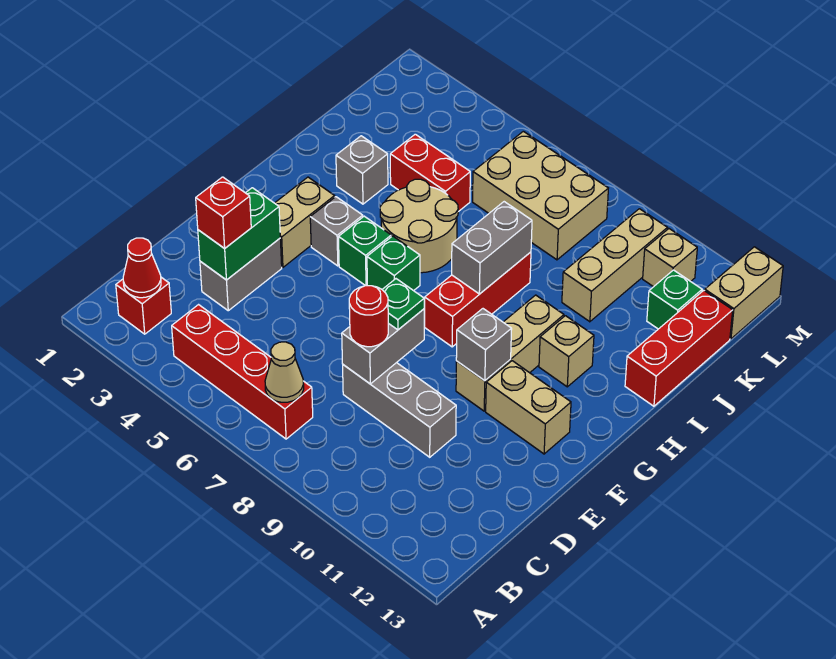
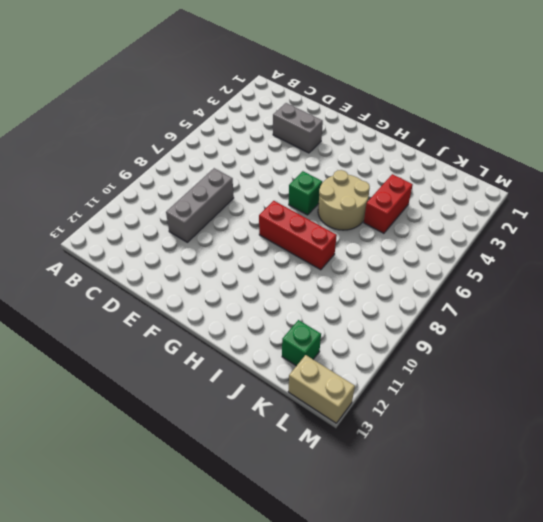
none -> red brick B2 level 1
none -> red brick B4:B7 level 1
none -> tan brick F3:G3 level 1
none -> tan brick F10:H10 level 1

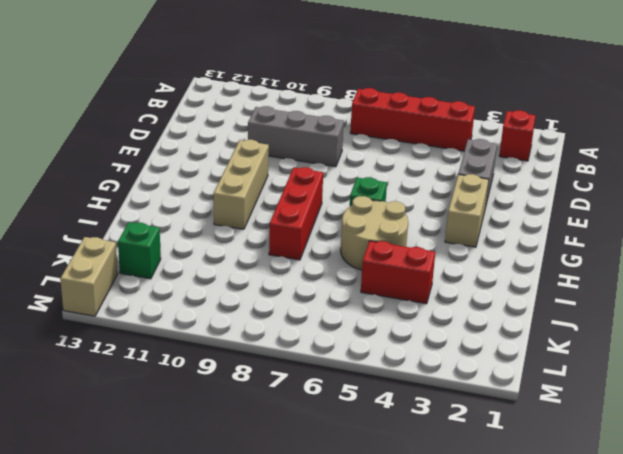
none -> tan brick F11:F12 level 1
none -> grey brick G4 level 1
none -> green brick G5 level 1
none -> tan brick H11 level 1

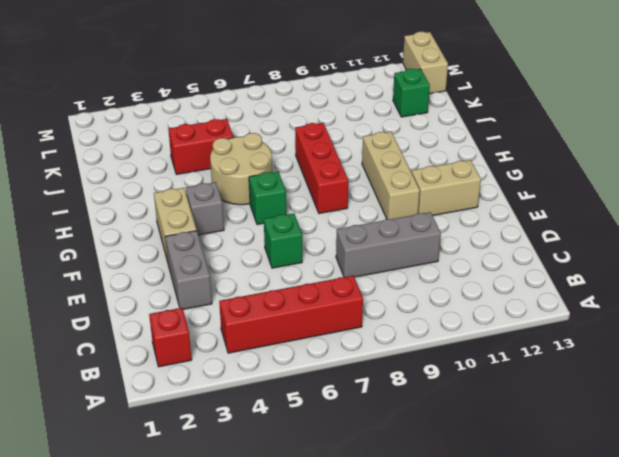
green brick E6 level 1 -> green brick G5 level 1
none -> tan brick H11 level 1
none -> grey brick I3 level 1
none -> red brick I13:K13 level 1
none -> tan brick J10:L10 level 1

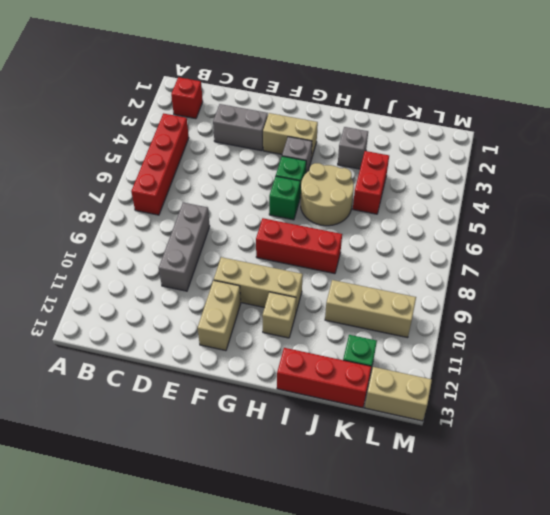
none -> tan brick K6:L8 level 1
none -> tan brick L11 level 1
none -> red cone B2 level 2
none -> tan cone B7 level 2

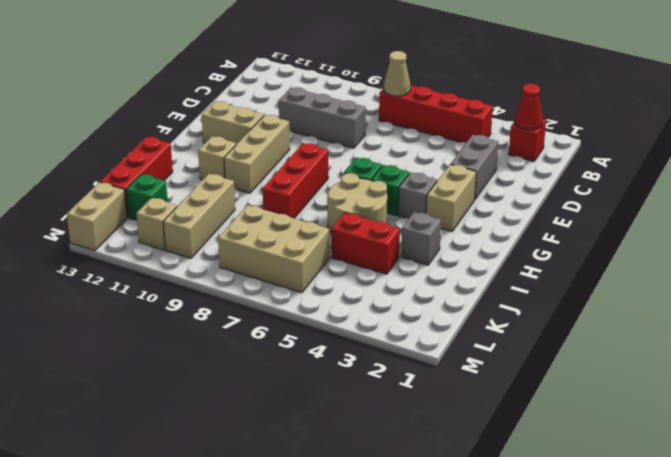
none -> green brick D3:E3 level 2
none -> grey brick D8:E8 level 2
none -> grey brick F10 level 2
none -> grey brick H8:I8 level 2

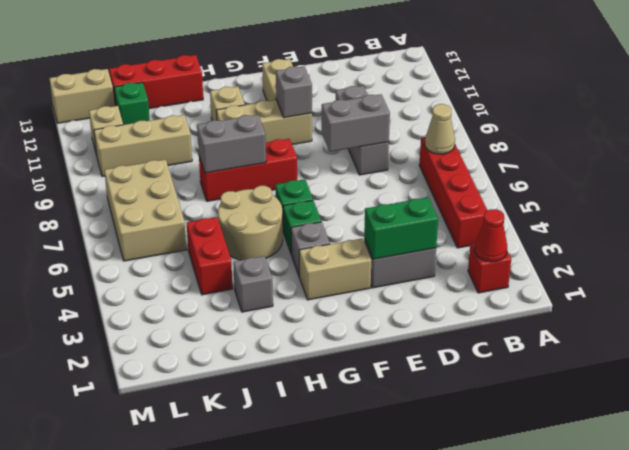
none -> red brick D3 level 3
none -> red round brick D8 level 3
none -> green plate E8 level 3

